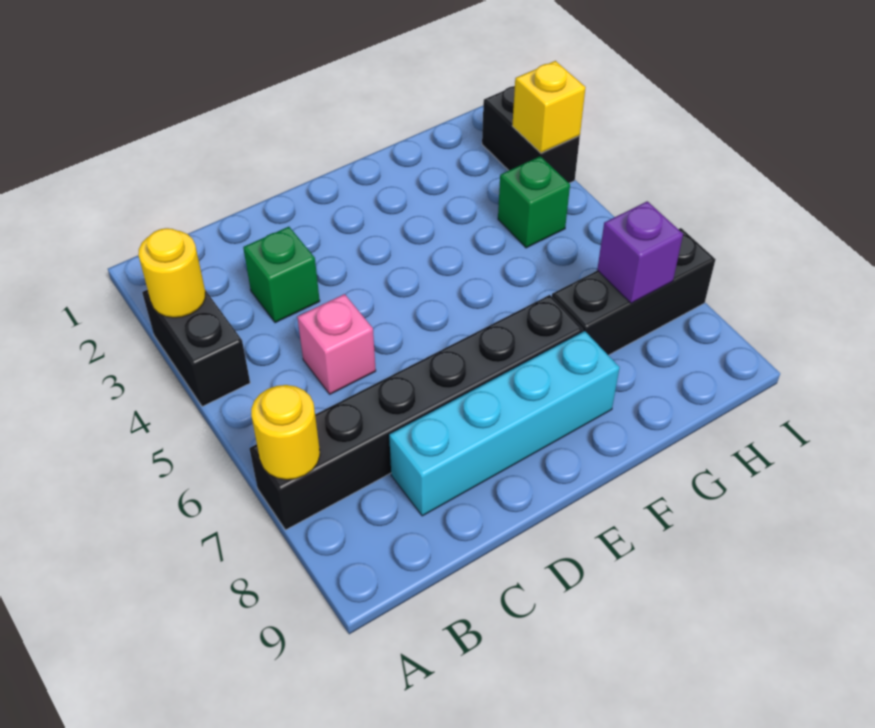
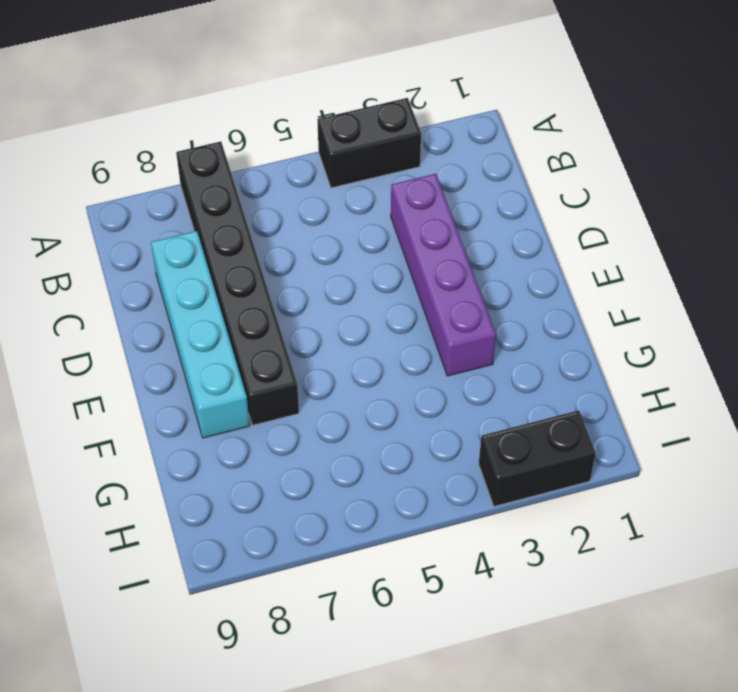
purple brick C3:F3 level 1 -> green brick C3 level 1
none -> pink brick C5 level 1
none -> black brick G7:I7 level 1
none -> green brick H4 level 1

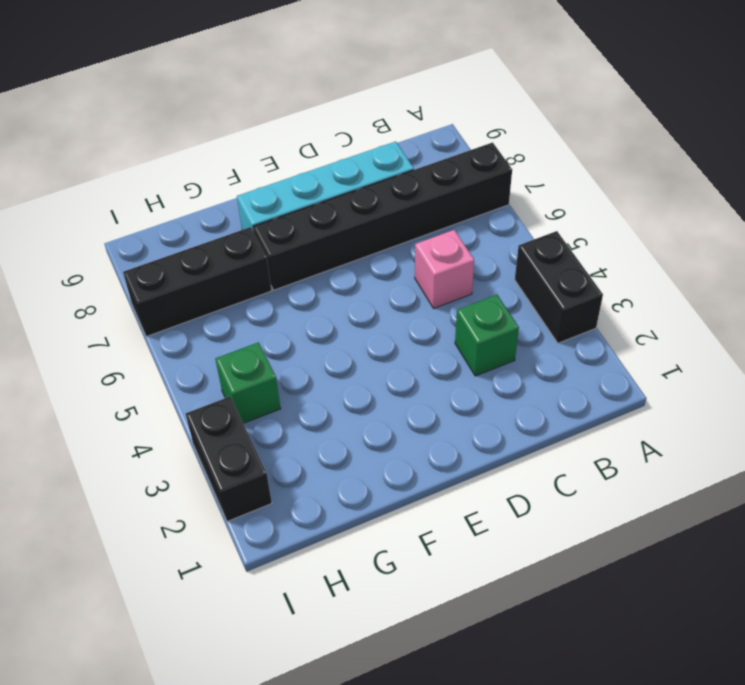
none -> yellow round brick A3 level 2
none -> yellow round brick A7 level 2
none -> purple brick H7 level 2

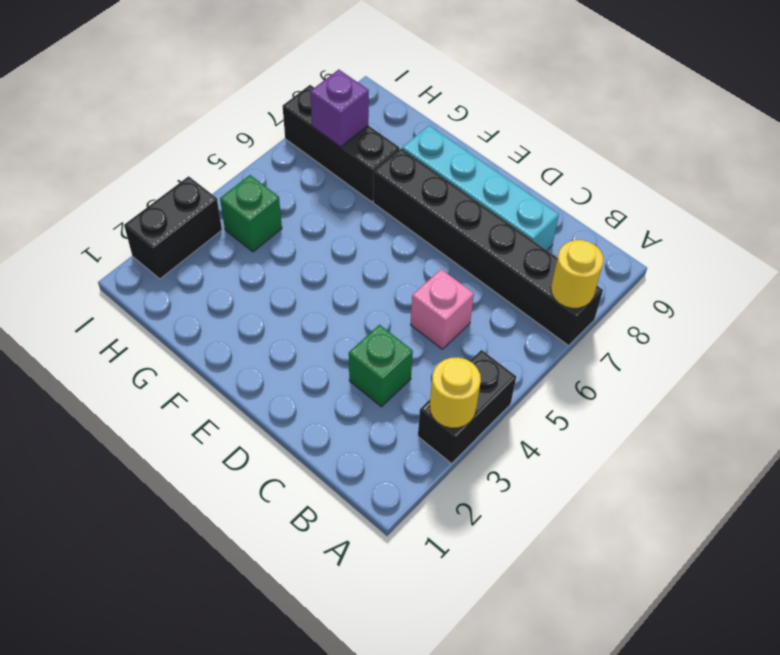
none -> yellow brick I3 level 2

